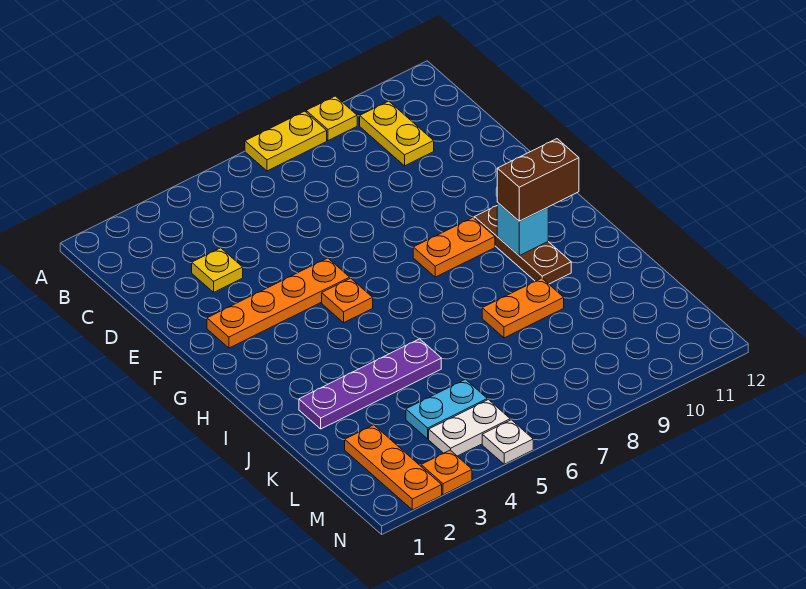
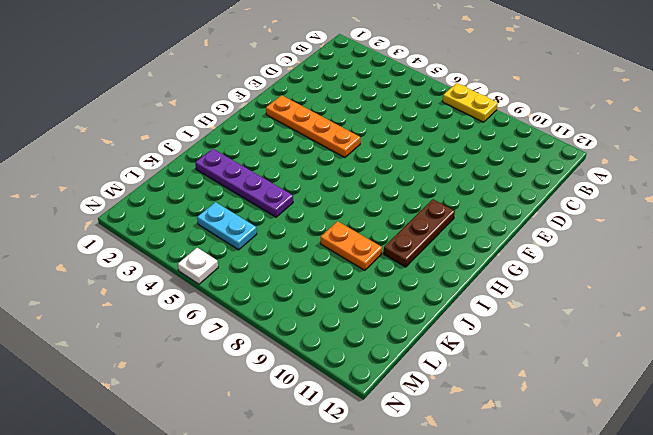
none -> yellow plate A9 level 1
none -> yellow plate B10:C10 level 1
none -> yellow plate D3 level 1

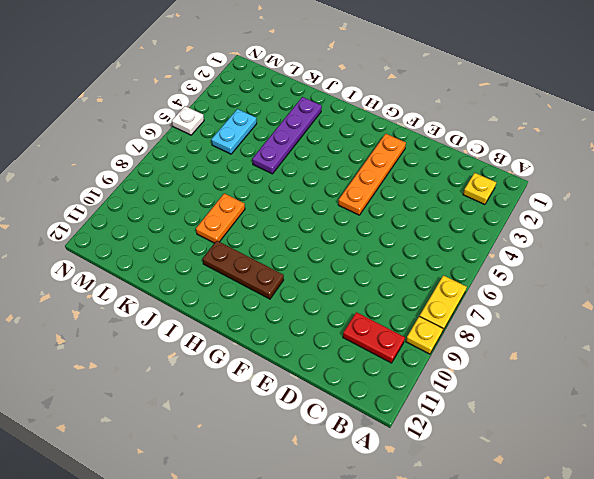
yellow plate B2 level 1 -> yellow plate D3 level 1
red plate B10:C10 level 1 -> yellow plate B10:C10 level 1
none -> orange plate G5 level 1
none -> orange plate G8:G9 level 1
none -> orange plate L2:N2 level 1

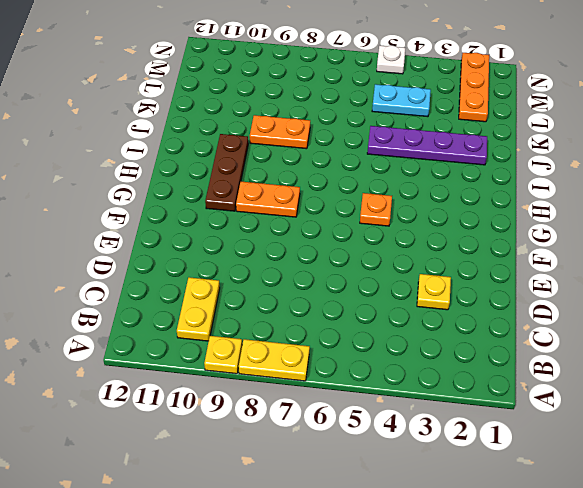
none -> orange plate F2:F5 level 1
none -> white plate M4:M5 level 1
none -> orange plate N3 level 1

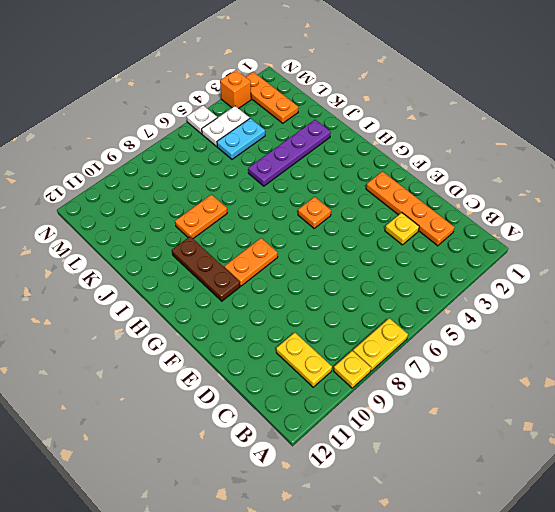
orange plate C2:F2 level 1 -> orange plate F2:F5 level 1
orange brick N3 level 1 -> orange plate N3 level 1
none -> cyan brick H10 level 2
none -> brown brick H10:H11 level 3

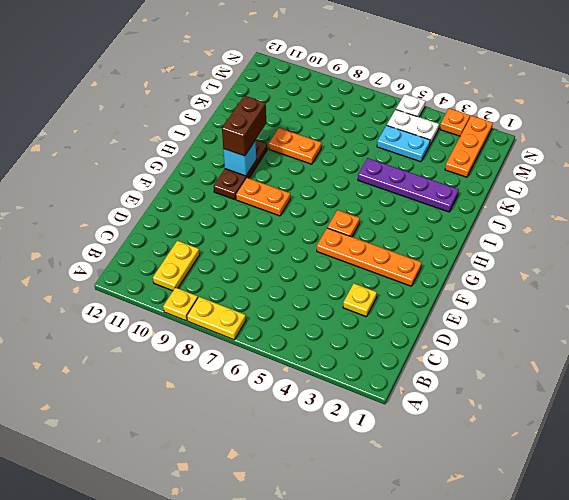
brown brick H10:I10 level 3 -> brown brick H10:H11 level 3

